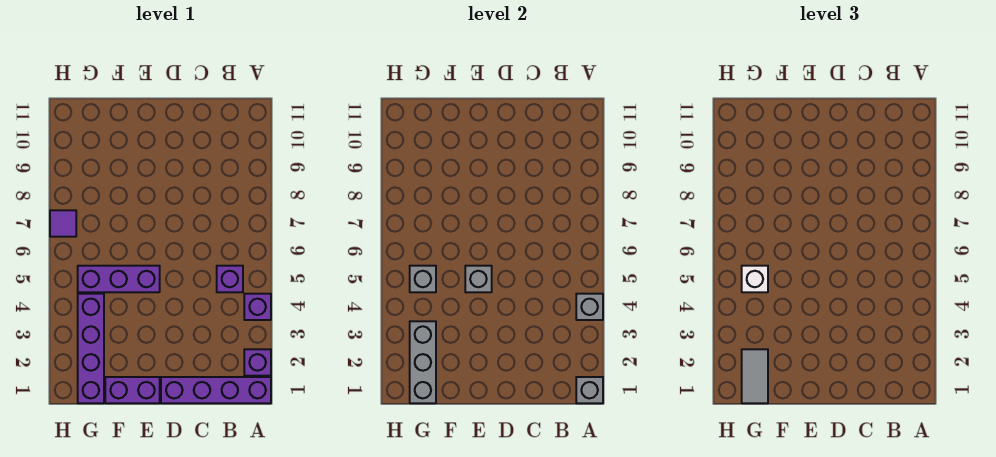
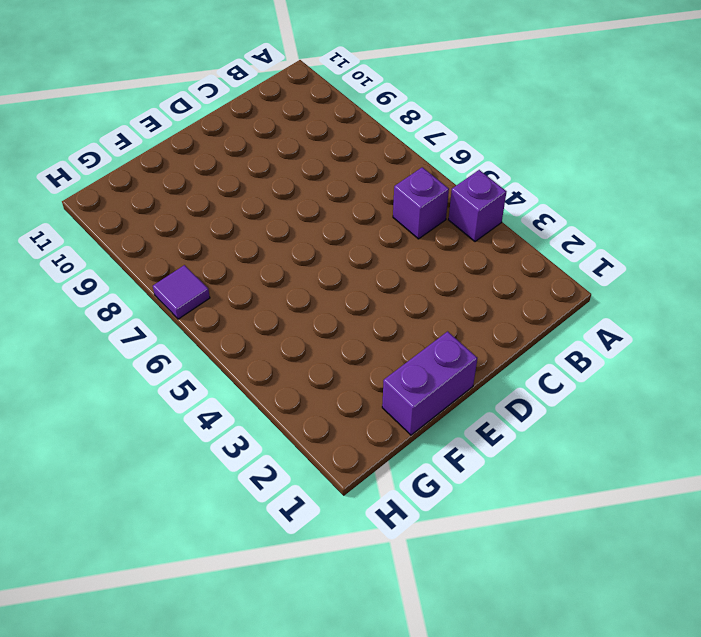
none -> purple brick A1:D1 level 1
none -> purple brick A2 level 1
none -> purple brick E5:G5 level 1

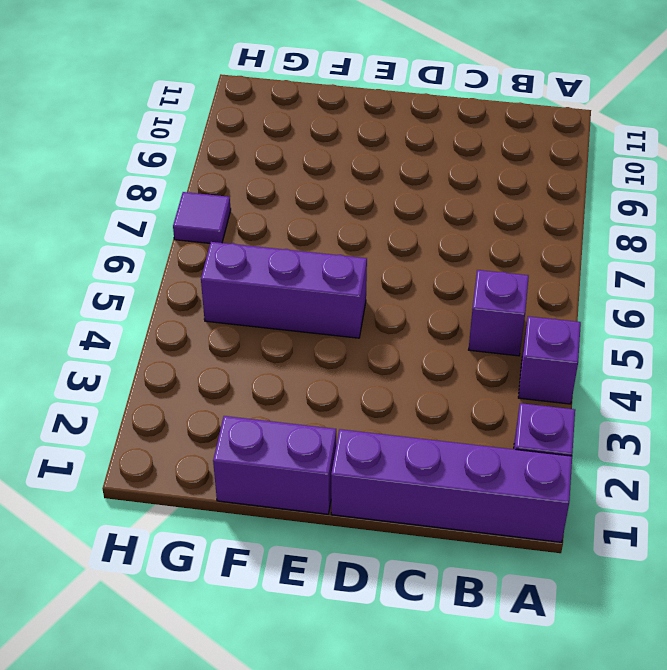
none -> purple brick G1:G4 level 1
none -> grey brick A1 level 2
none -> grey brick A4 level 2

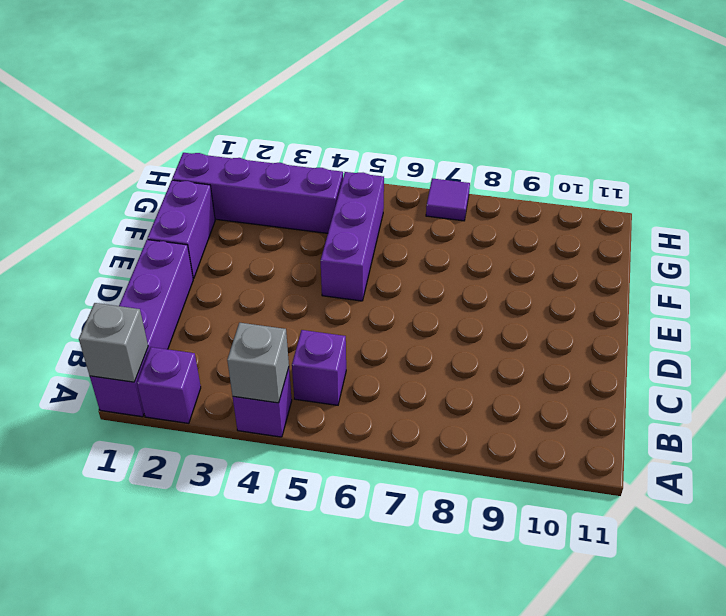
none -> grey brick E5 level 2
none -> grey brick G1:G3 level 2
none -> grey brick G5 level 2

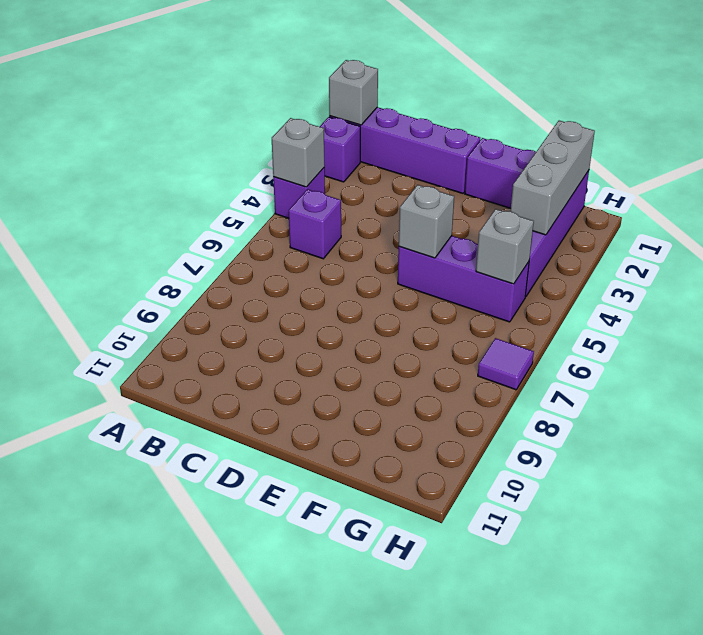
none -> grey tile G1:G2 level 3
none -> white brick G5 level 3

